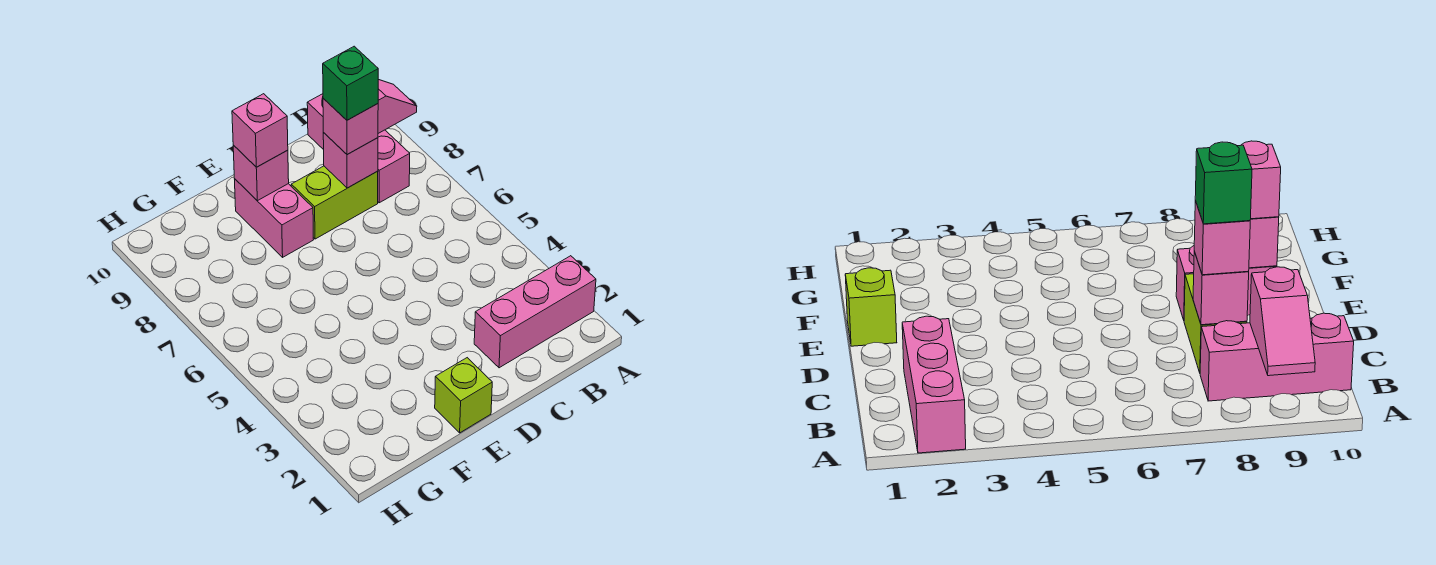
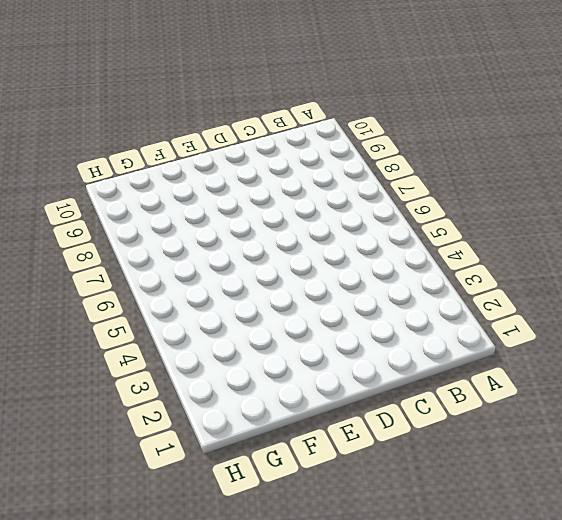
none -> pink brick A2:C2 level 1
none -> pink brick B8:B10 level 1

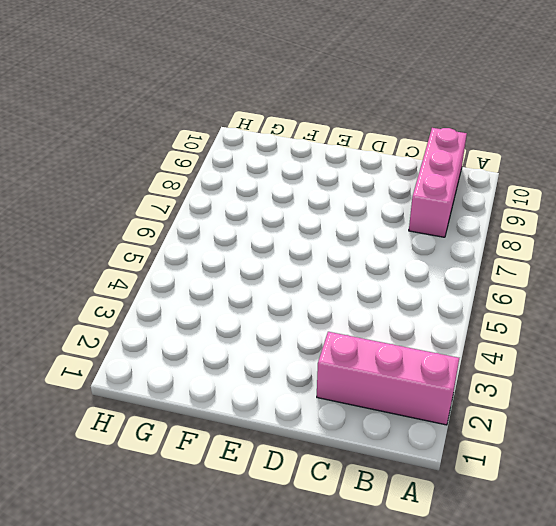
none -> lime brick C8:D8 level 1
none -> lime brick E1 level 1

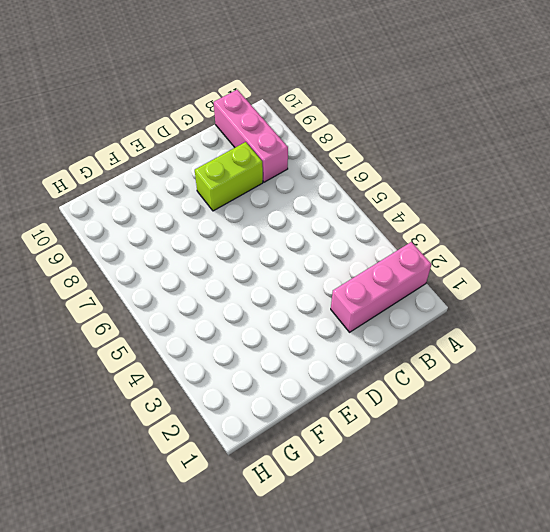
none -> lime brick E1 level 1
none -> pink brick E8:E9 level 1

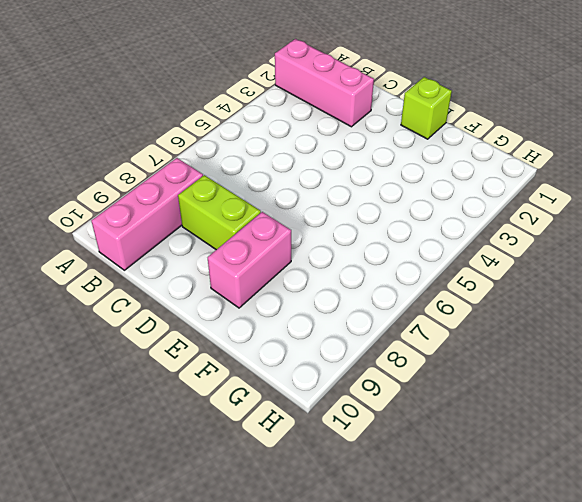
none -> pink slope A9:B9 level 2 top B
none -> pink brick C8 level 2

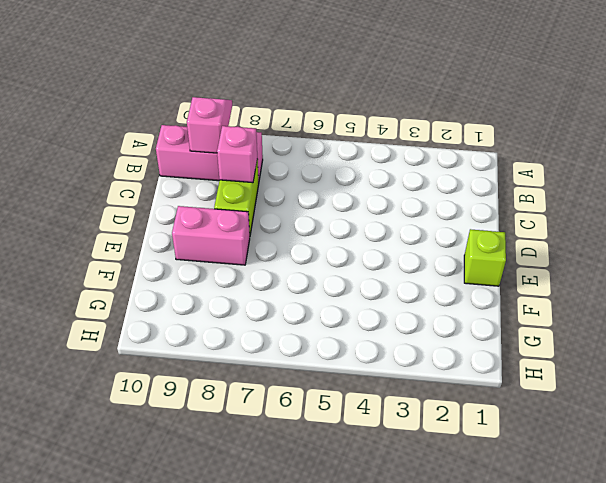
none -> pink brick A2:C2 level 1
none -> pink brick E9 level 2

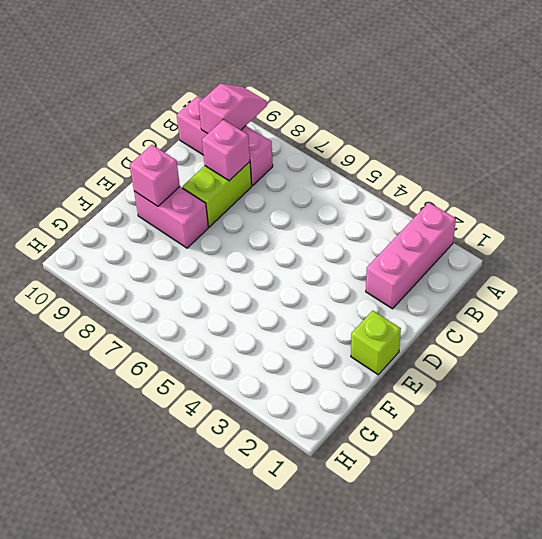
none -> pink brick C8 level 3
none -> pink brick E9 level 3

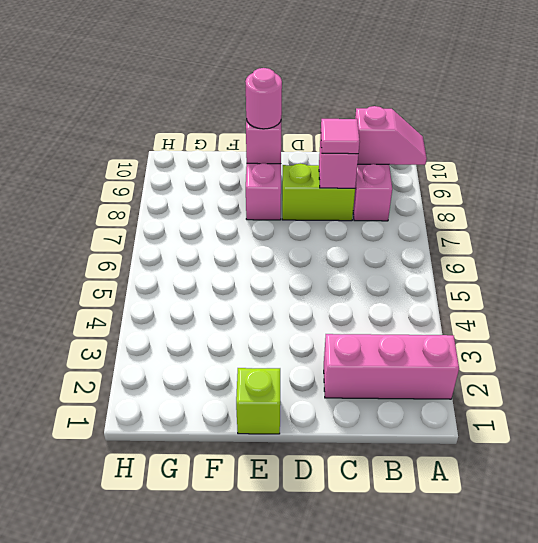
pink tile C8 level 3 -> pink brick C8 level 3
pink round brick E9 level 3 -> pink brick E9 level 3
none -> green brick C8 level 4

